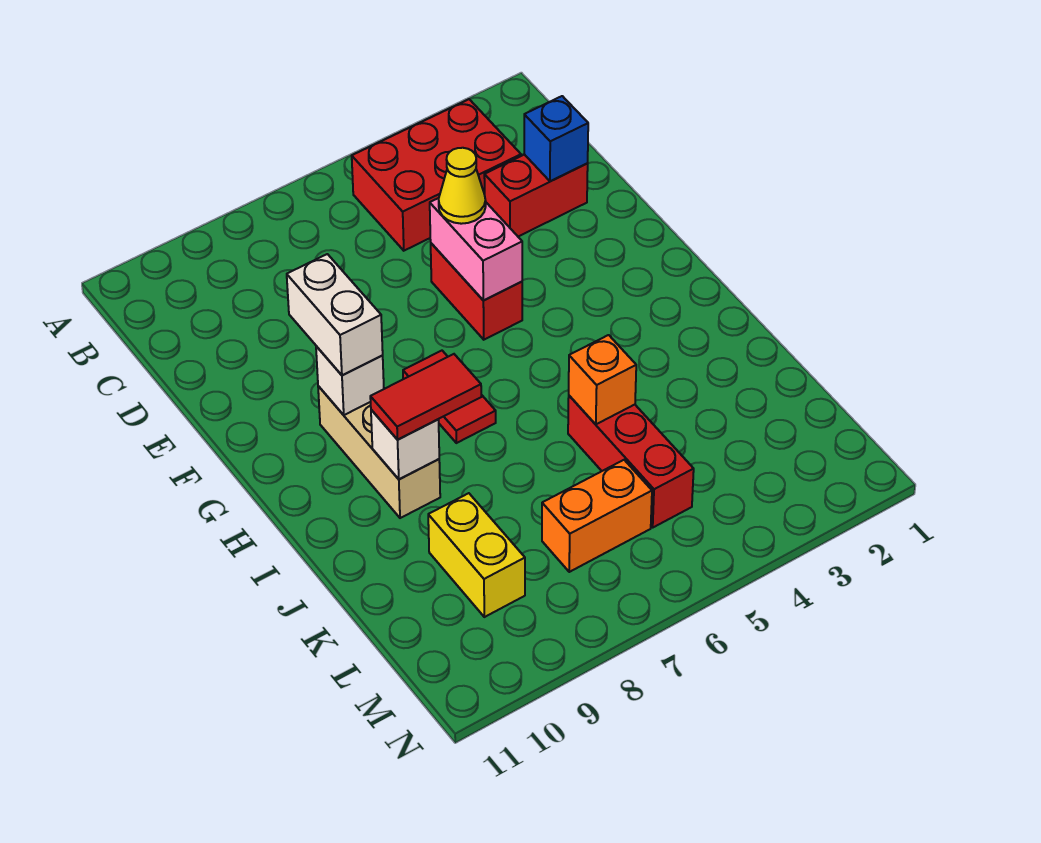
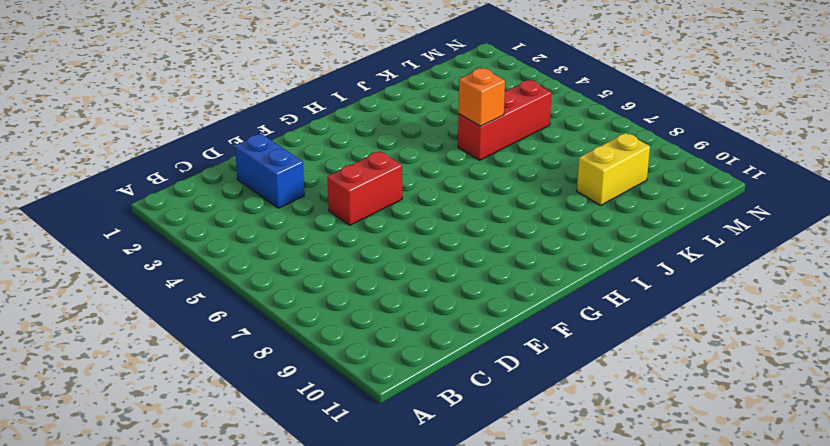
blue brick D2:D3 level 1 -> red brick D2:D3 level 1
none -> red brick B3:C5 level 1
none -> red tile G7:H7 level 1
none -> tan brick G9:I9 level 1

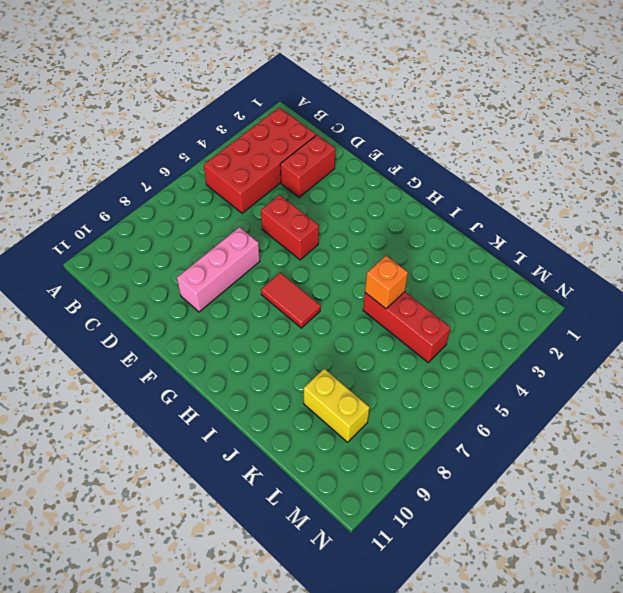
red brick B2:C5 level 1 -> red brick B3:C5 level 1
pink brick E7:E9 level 1 -> none
none -> tan brick G9:I9 level 1
none -> orange brick L6:L7 level 1
none -> blue brick D2 level 2

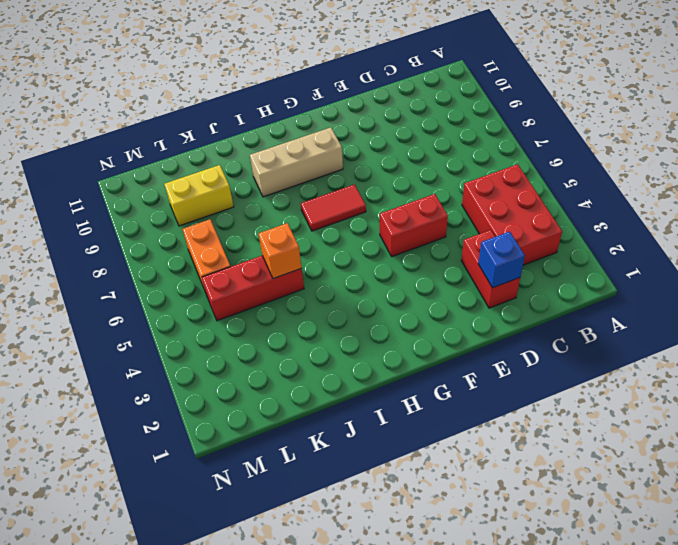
none -> pink brick E5:F5 level 2
none -> white brick G9 level 2
none -> white brick I9 level 2

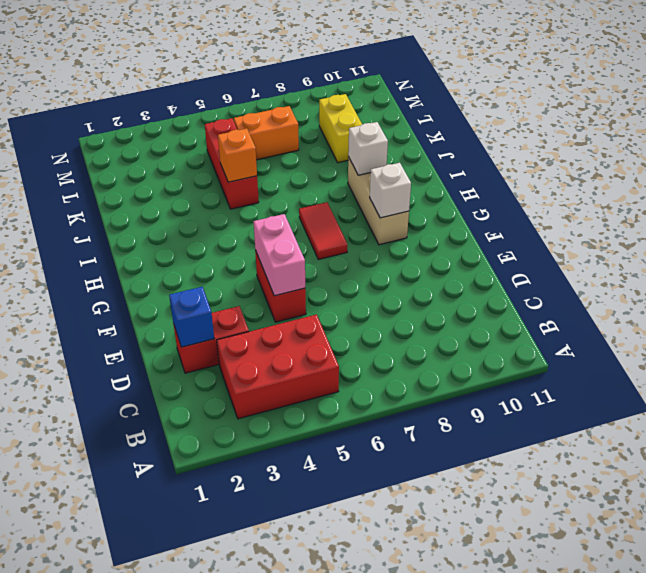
none -> yellow cone E5 level 3
none -> white brick F9:G9 level 3
none -> red tile I8:I9 level 3

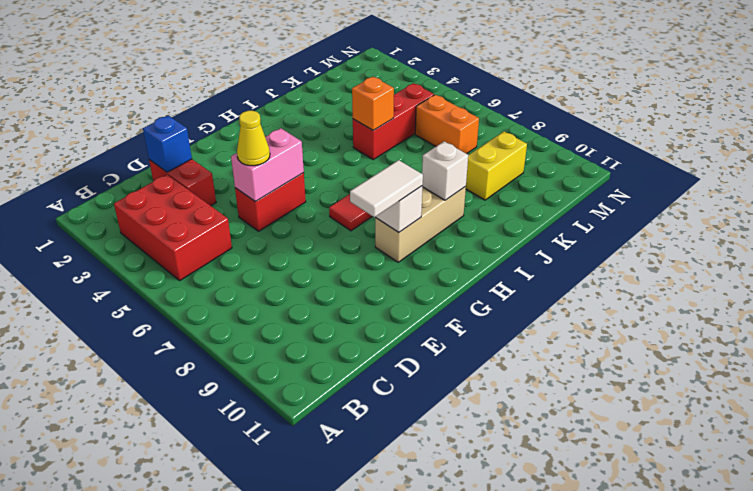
white tile F9:G9 level 3 -> white brick F9:G9 level 3
none -> red tile I8:I9 level 3

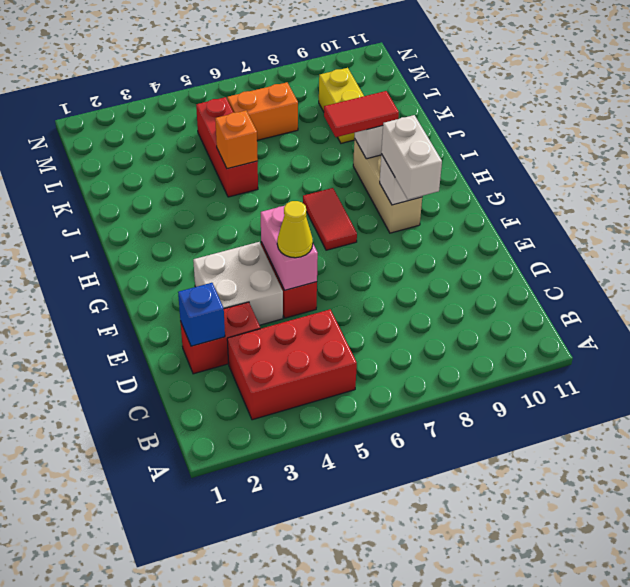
white brick E3:F4 level 1 -> none

